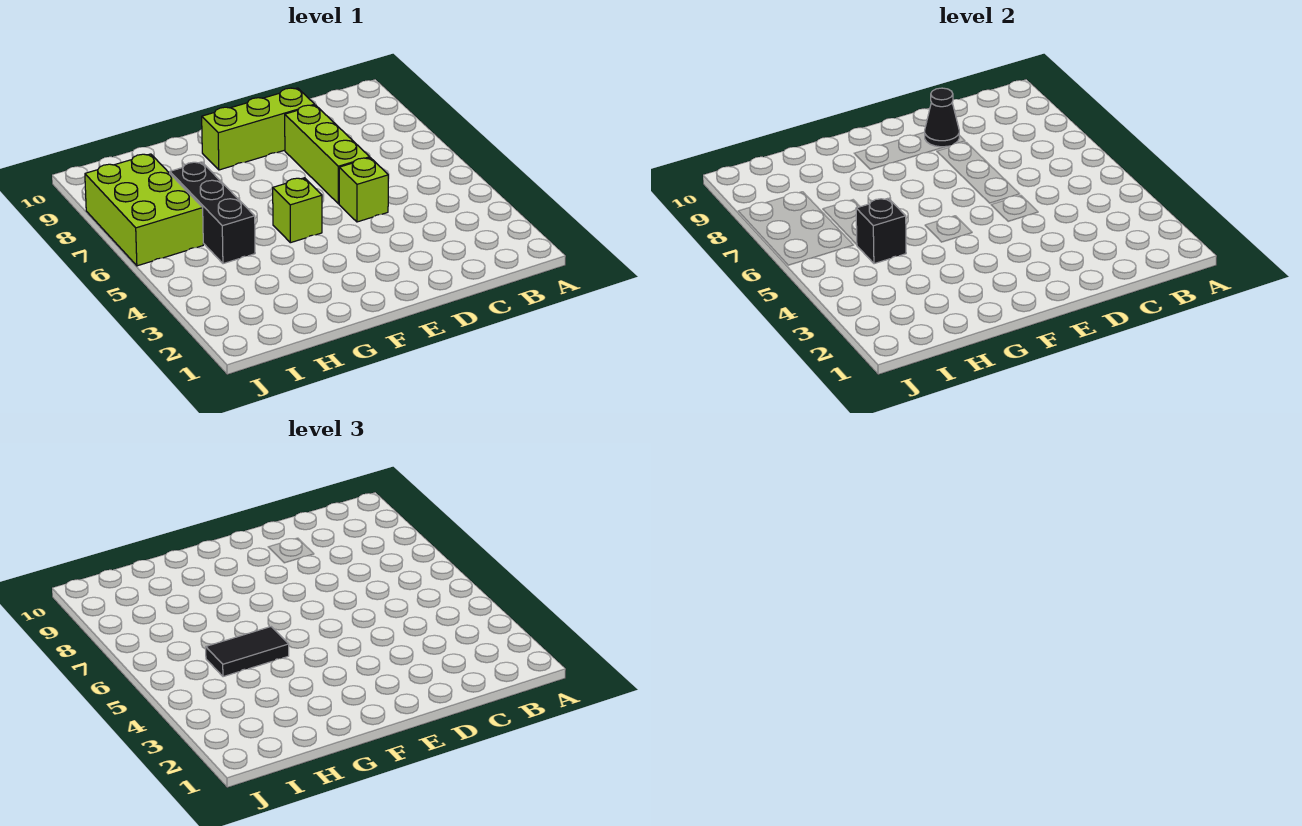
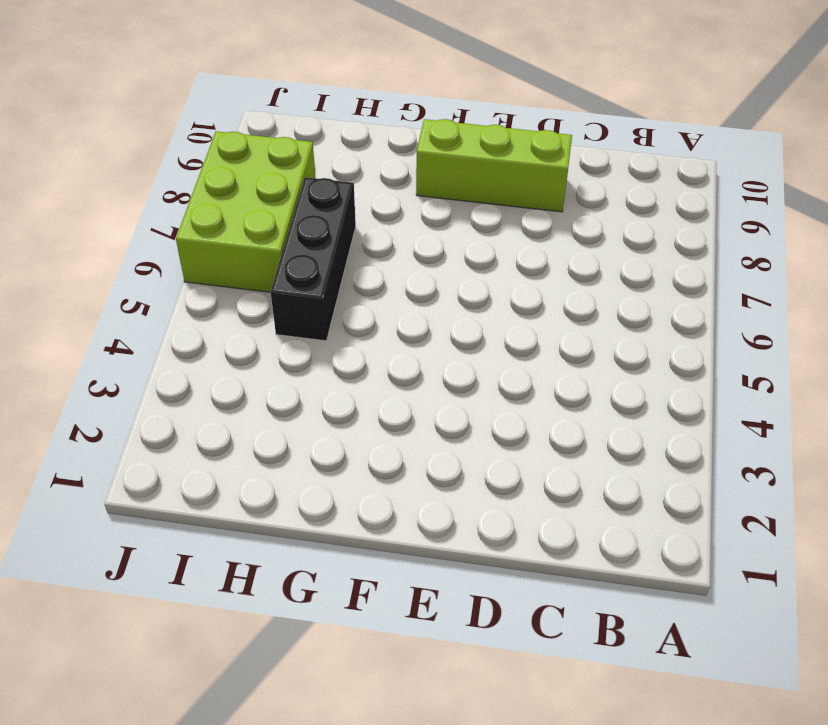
none -> lime brick D5 level 1
none -> lime brick D6:D8 level 1

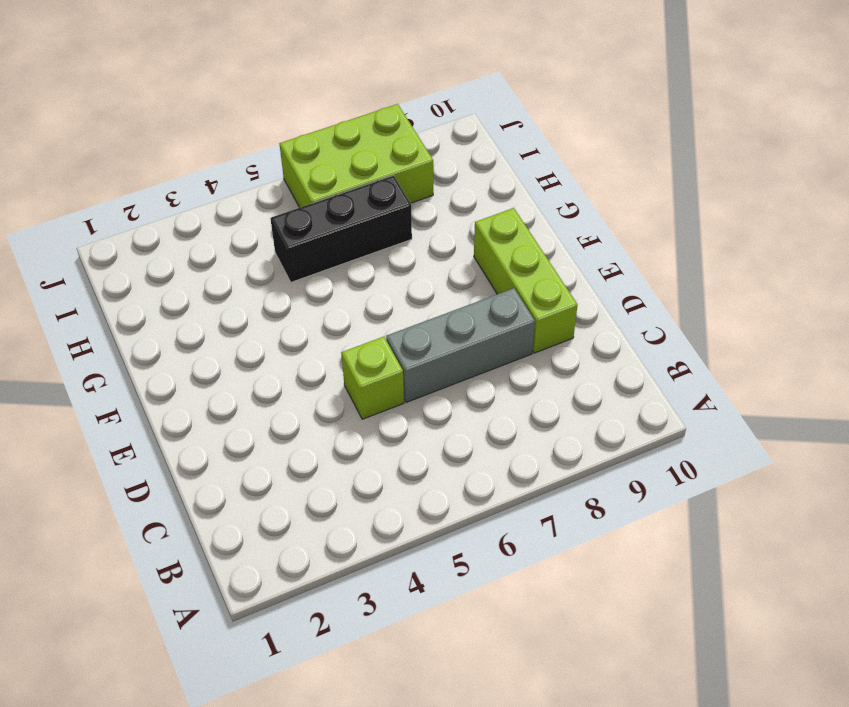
grey brick D6:D8 level 1 -> lime brick D6:D8 level 1
none -> lime brick F5 level 1
none -> black cone D9 level 2

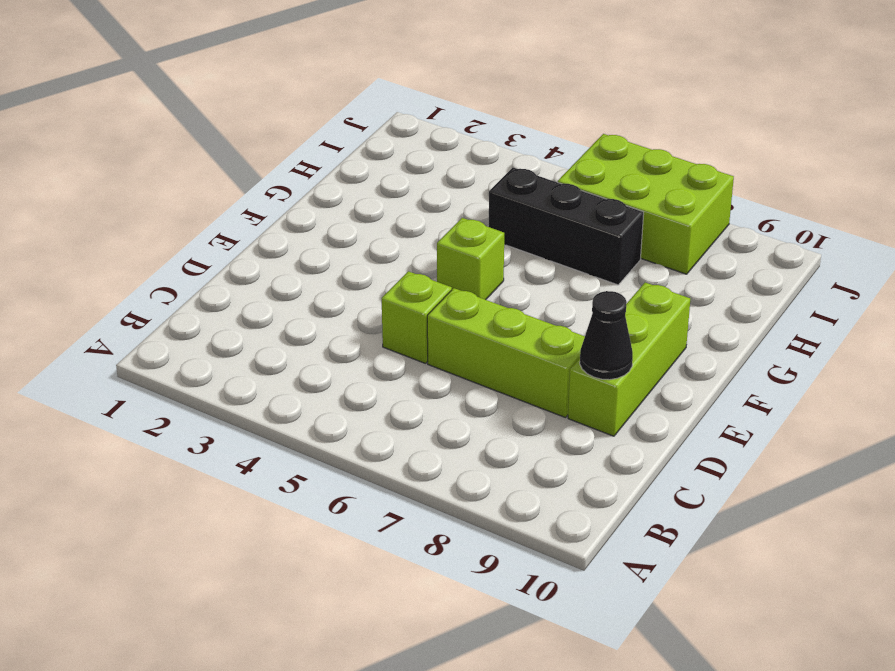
none -> black brick H5 level 2
none -> black tile G5:H5 level 3

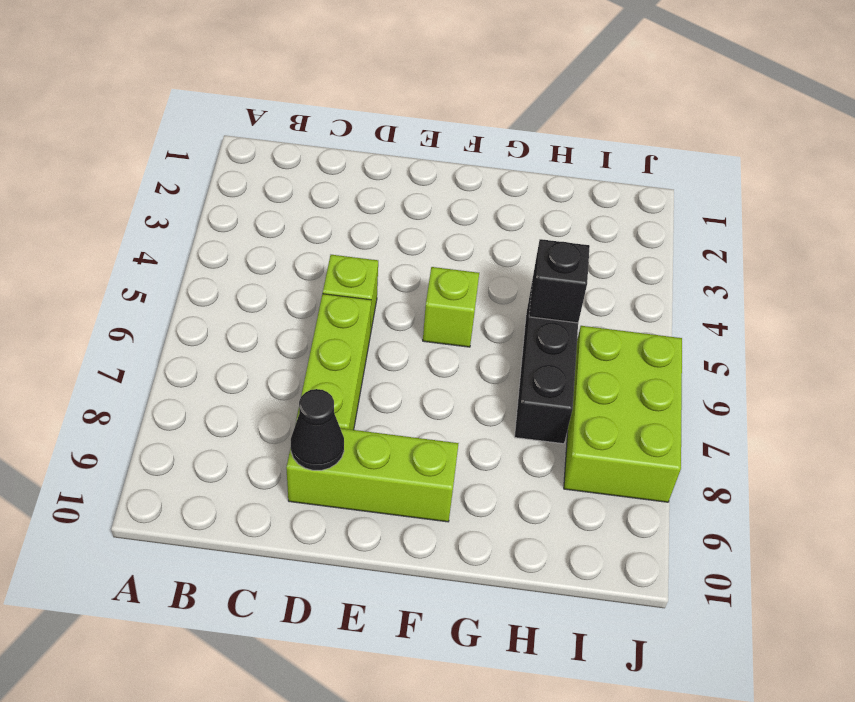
none -> black tile G5:H5 level 3

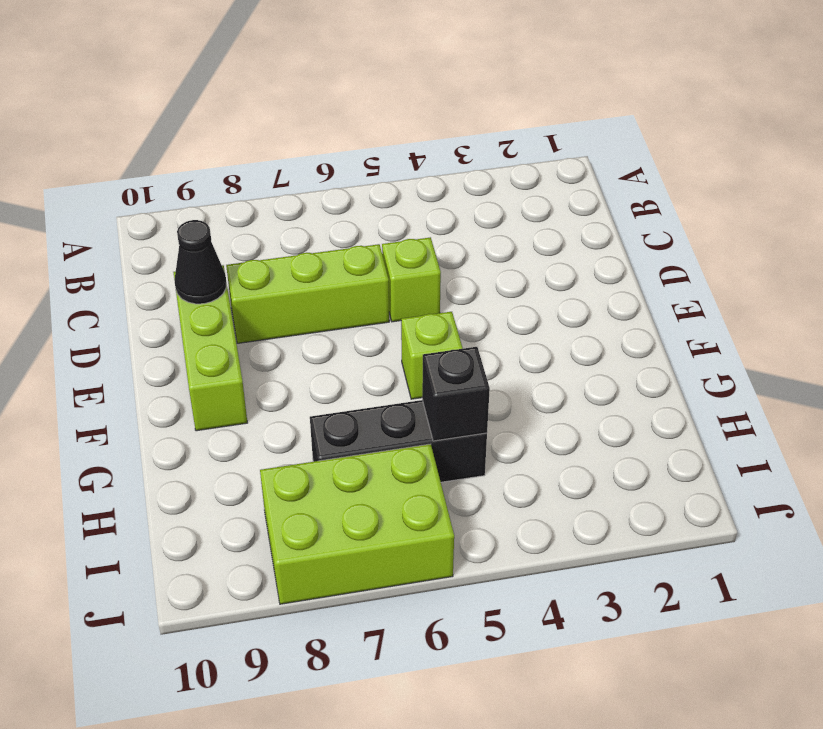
none -> black tile G5:H5 level 3

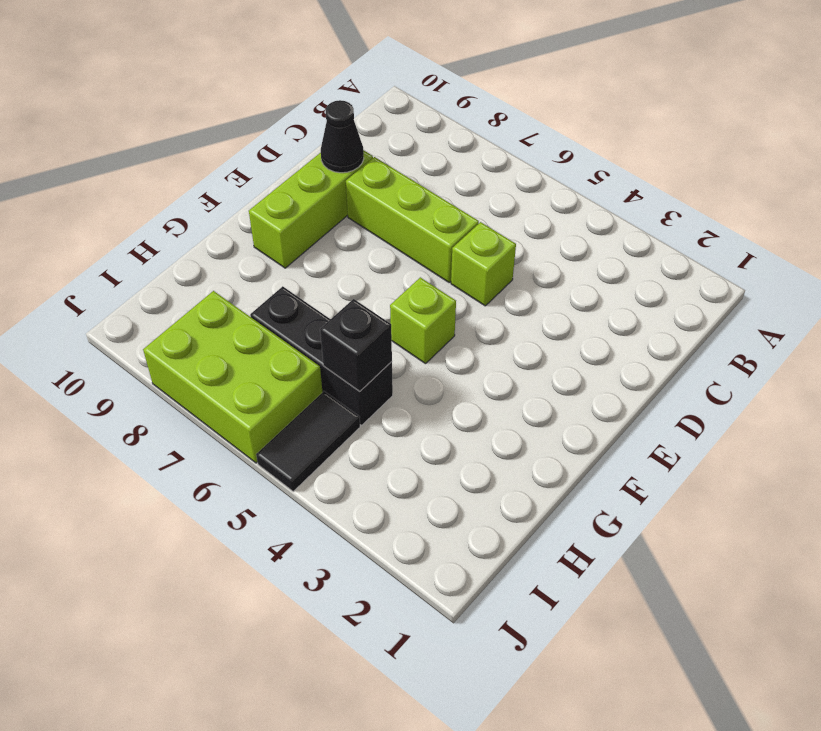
black tile I5:J5 level 1 -> black tile G5:H5 level 3

